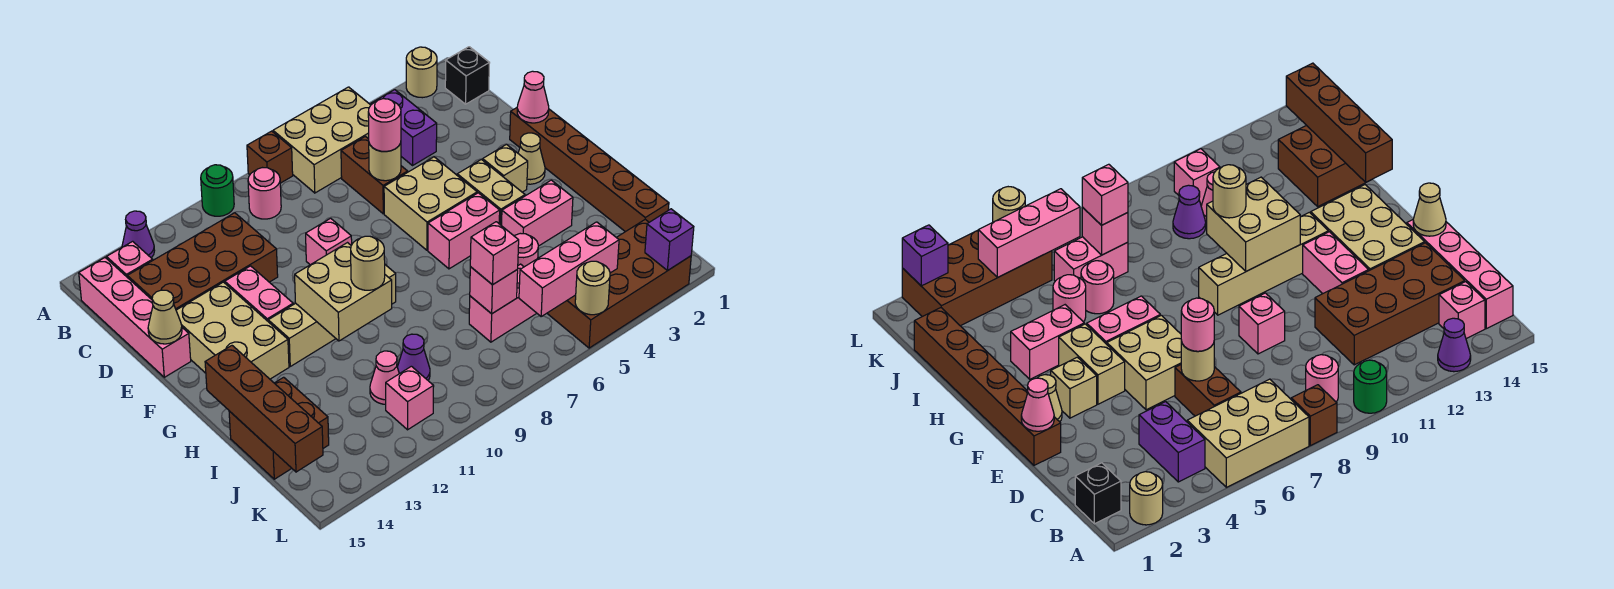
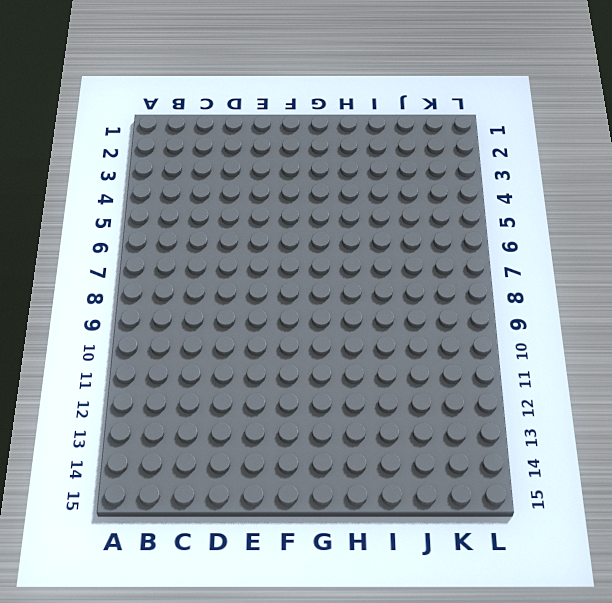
none -> tan round brick A2 level 1
none -> tan brick A5:B7 level 1
none -> brown brick A8 level 1
none -> green round brick A10 level 1

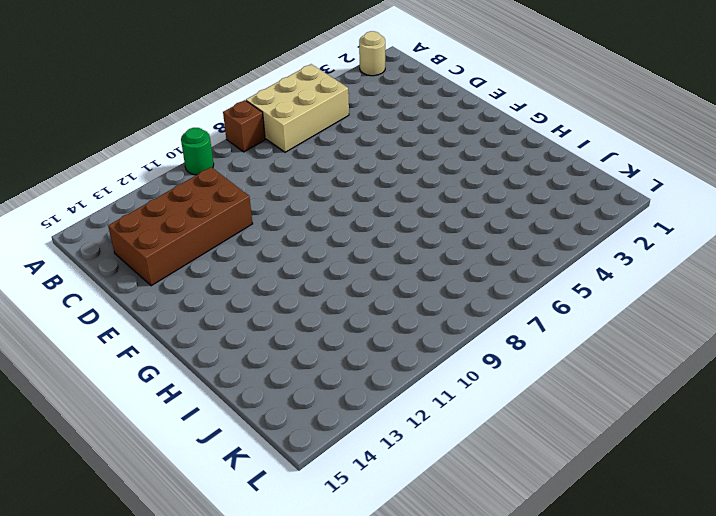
none -> purple cone A13 level 1
none -> black brick B1 level 1
none -> purple brick B4:C4 level 1
none -> pink round brick B9 level 1

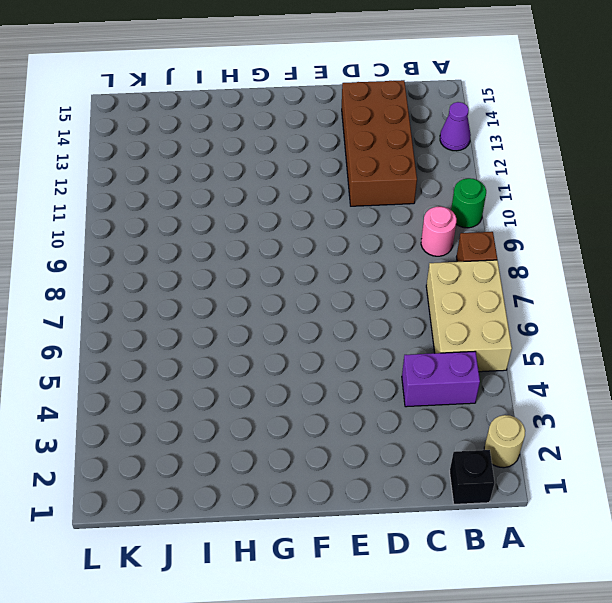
none -> pink brick B14 level 1
none -> pink brick B15:E15 level 1
none -> brown brick C6:D6 level 1
none -> brown brick E1:J1 level 1

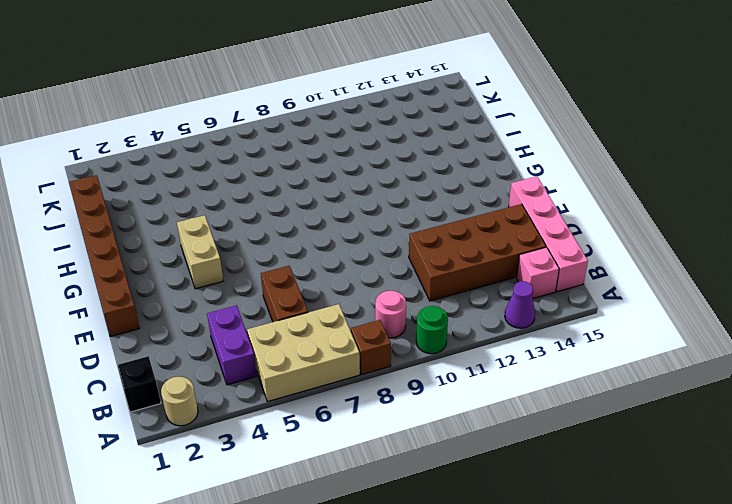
none -> tan brick E5:F6 level 1
none -> pink brick E9 level 1
none -> pink brick E12:F12 level 1
none -> tan brick E13:G14 level 1

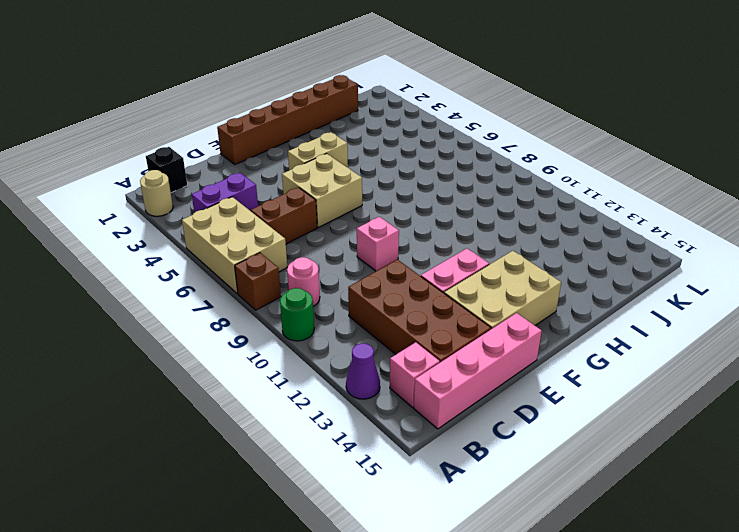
none -> tan cone F2 level 1
none -> tan brick F3 level 1
none -> pink brick G5:G6 level 1
none -> tan brick G9:G12 level 1

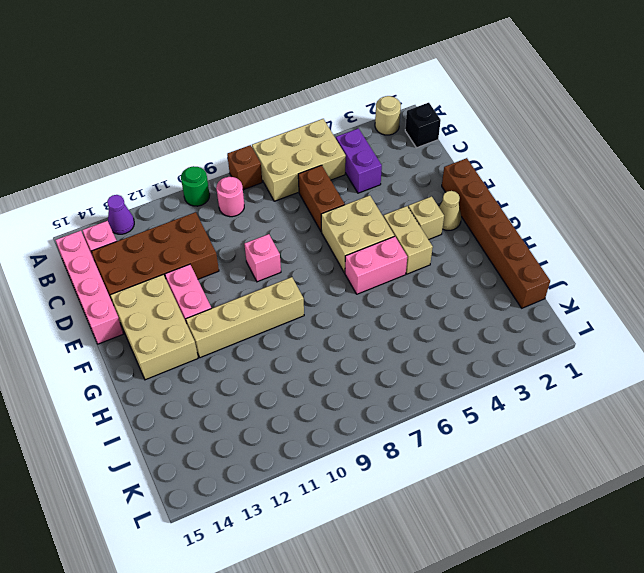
none -> pink brick H3:H4 level 1
none -> pink round brick I5 level 1
none -> pink round brick I6 level 1
none -> brown brick I14:J15 level 1

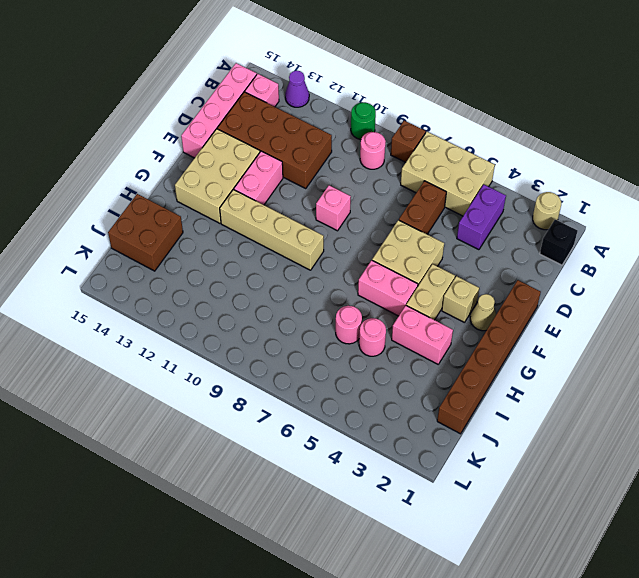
none -> pink brick J6:J7 level 1
none -> purple cone J10 level 1
none -> pink cone J11 level 1
none -> brown brick K2:L5 level 1

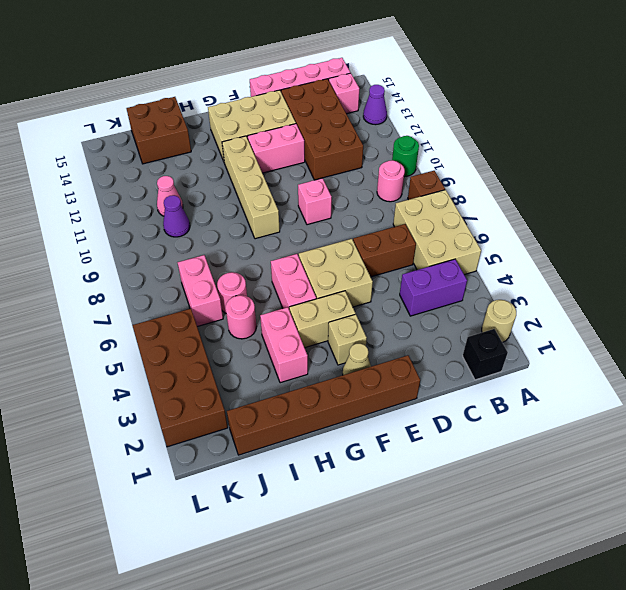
none -> pink brick K11 level 1
none -> tan round brick D6 level 2
none -> pink cone E1 level 2
none -> tan cone E15 level 2

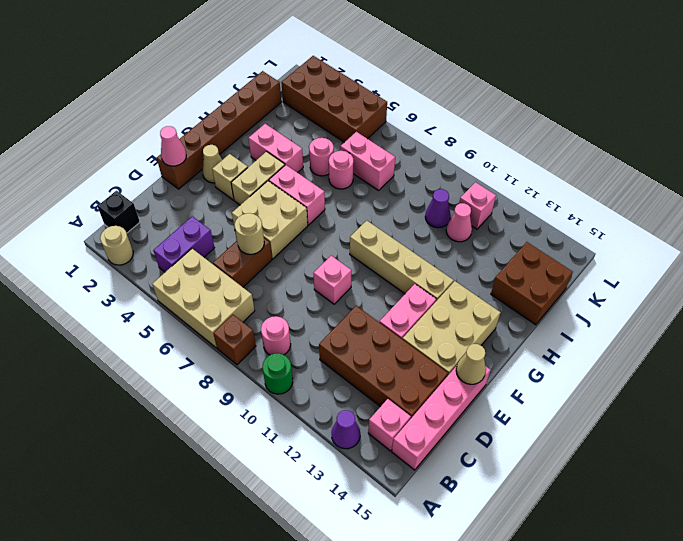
none -> tan brick G10:H11 level 2
none -> brown brick H15:K15 level 2
none -> pink brick J7 level 2
none -> pink brick K4:K6 level 2

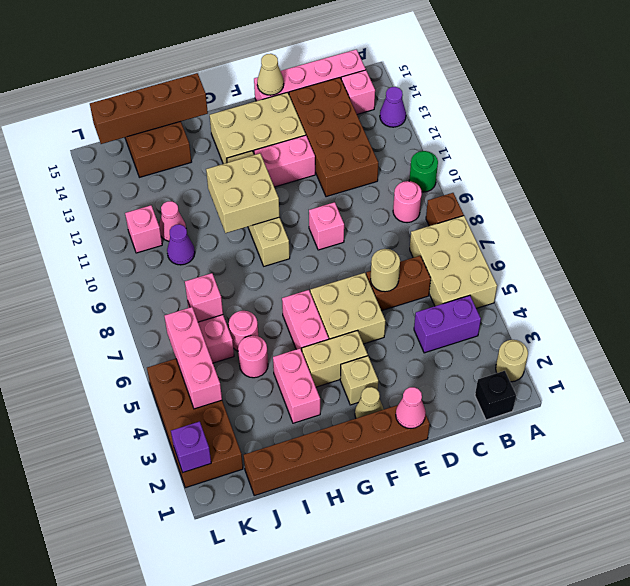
none -> tan round brick L5 level 2
none -> pink round brick D6 level 3
none -> tan round brick H10 level 3
none -> pink brick J7 level 3

